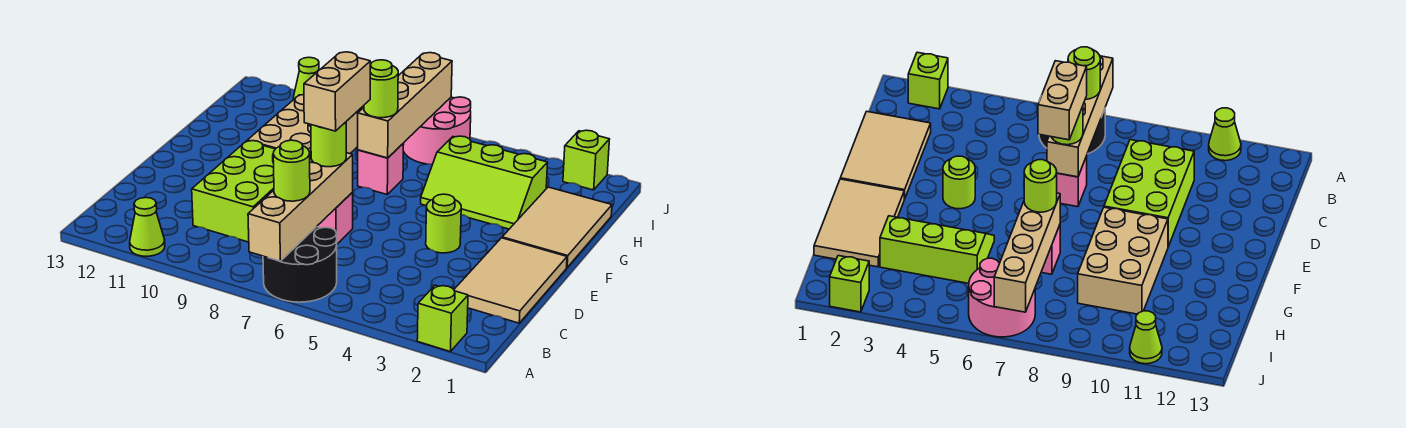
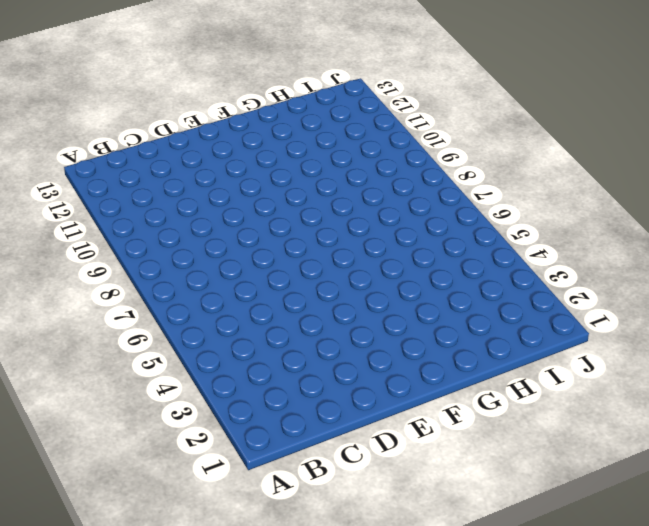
none -> lime brick A2 level 1
none -> black round brick A6:B7 level 1
none -> lime cone A11 level 1

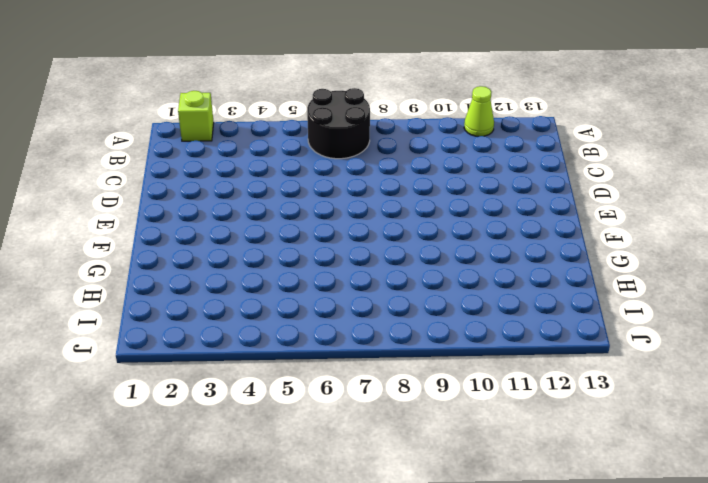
none -> tan tile C1:E2 level 1
none -> lime brick C9:E10 level 1
none -> pink brick D7 level 1

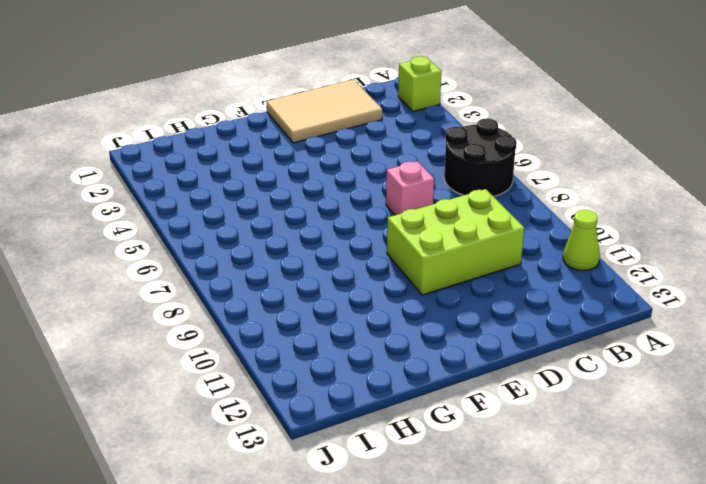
none -> lime round brick E4 level 1
none -> tan tile F1:H2 level 1
none -> tan brick F9:H10 level 1

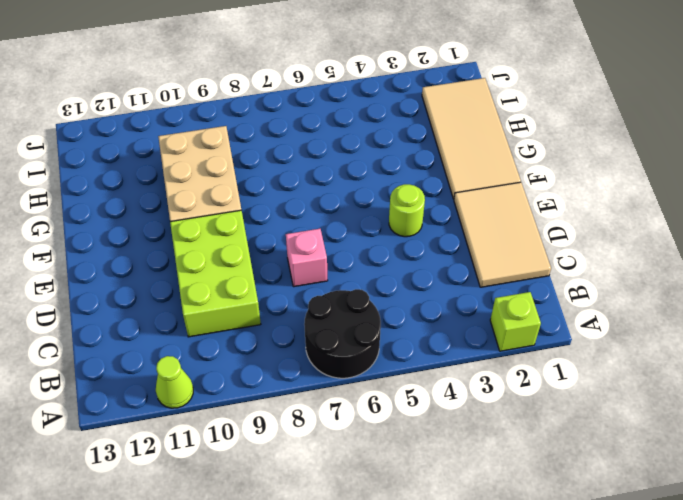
tan tile F1:I2 level 1 -> tan tile F1:H2 level 1
none -> lime slope G3:H5 level 1 top H
none -> pink brick G7 level 1
none -> pink round brick I6:J7 level 1

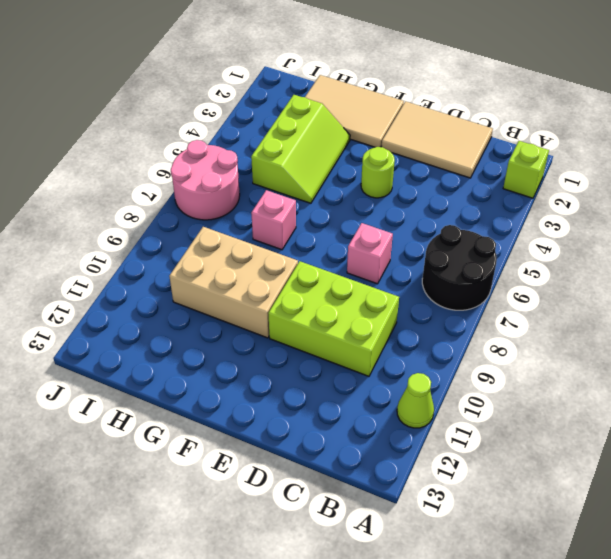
none -> lime brick J2 level 1
none -> lime cone J11 level 1
none -> tan brick A7:D7 level 2

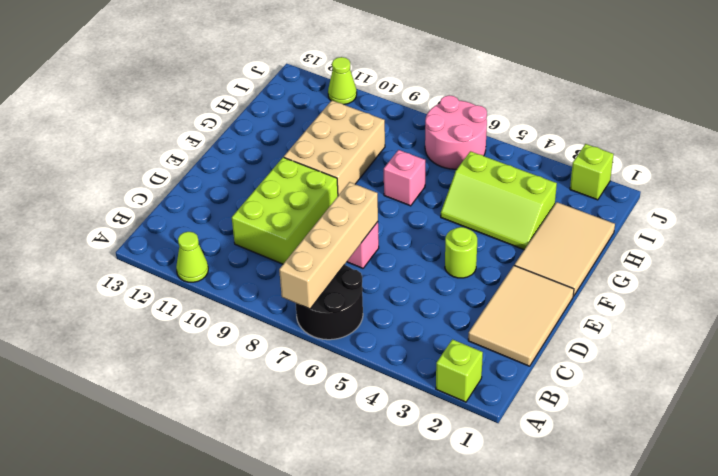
none -> tan brick G7:J7 level 2
none -> lime round brick B7 level 3
none -> lime round brick D7 level 3

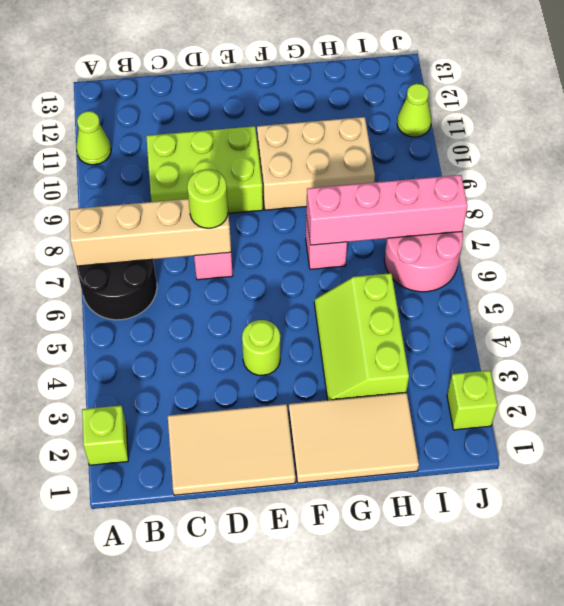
pink brick G7:J7 level 2 -> tan brick G7:J7 level 2
none -> lime round brick B7 level 3
none -> lime round brick G7 level 3
none -> tan brick D7:E7 level 4

